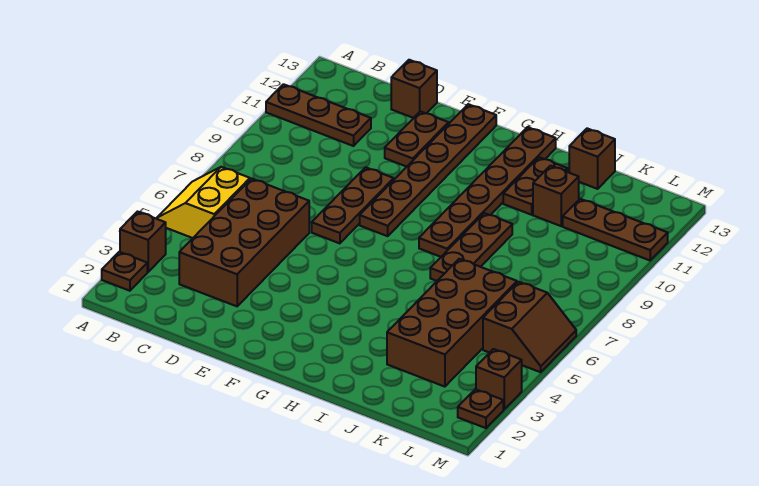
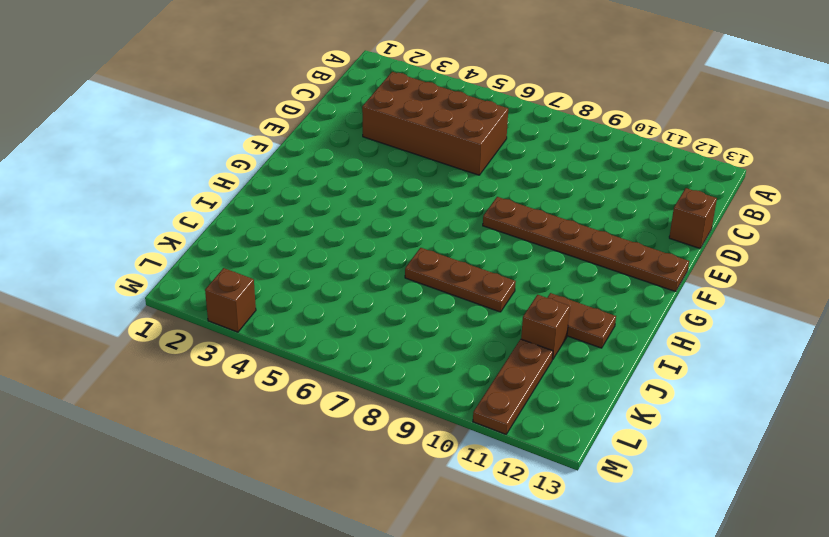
none -> brown plate A2 level 1
none -> brown brick A3 level 1
none -> yellow slope A5:B6 level 1 top B

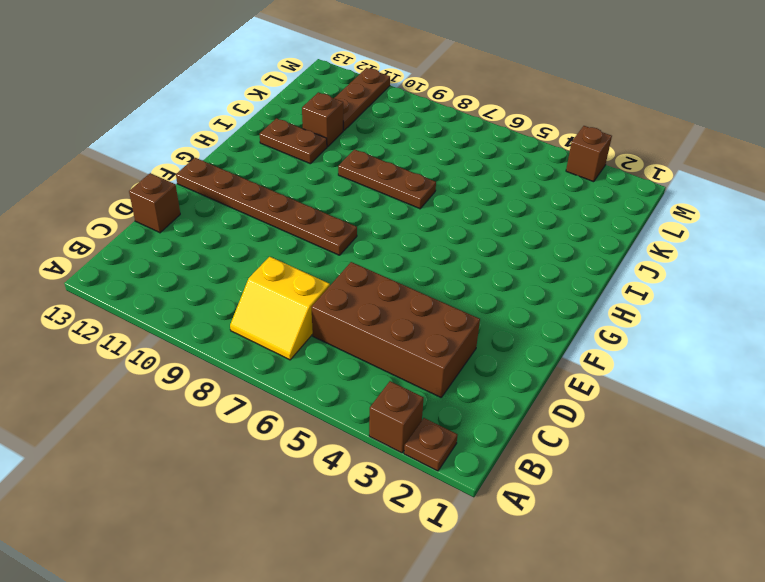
yellow slope B7:C8 level 1 top C -> yellow slope A5:B6 level 1 top B
none -> brown plate A11:C11 level 1
none -> brown plate E7:E9 level 1
none -> brown plate E11:E12 level 1

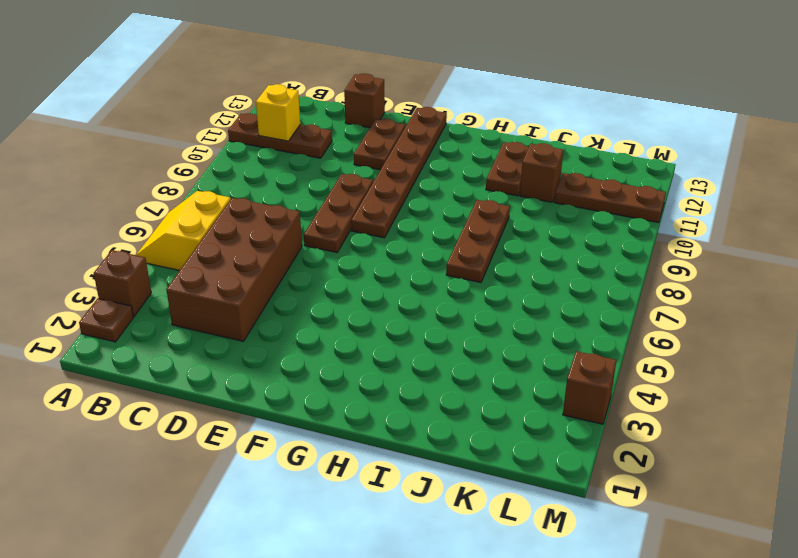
yellow brick B11 level 2 -> none
none -> brown plate H8:H13 level 1
none -> brown brick J3:K6 level 1
none -> brown brick J13 level 1

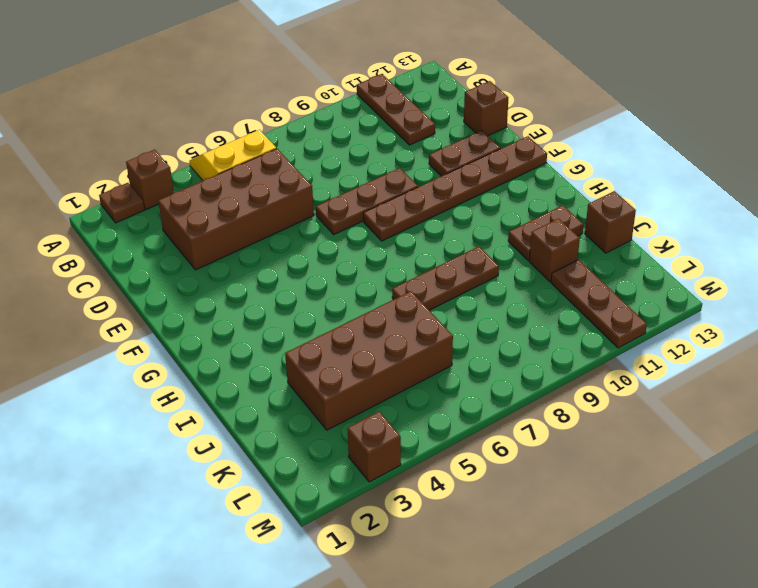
none -> brown plate H8:H13 level 1
none -> brown slope L5:M6 level 1 top L
none -> brown plate M2 level 1

